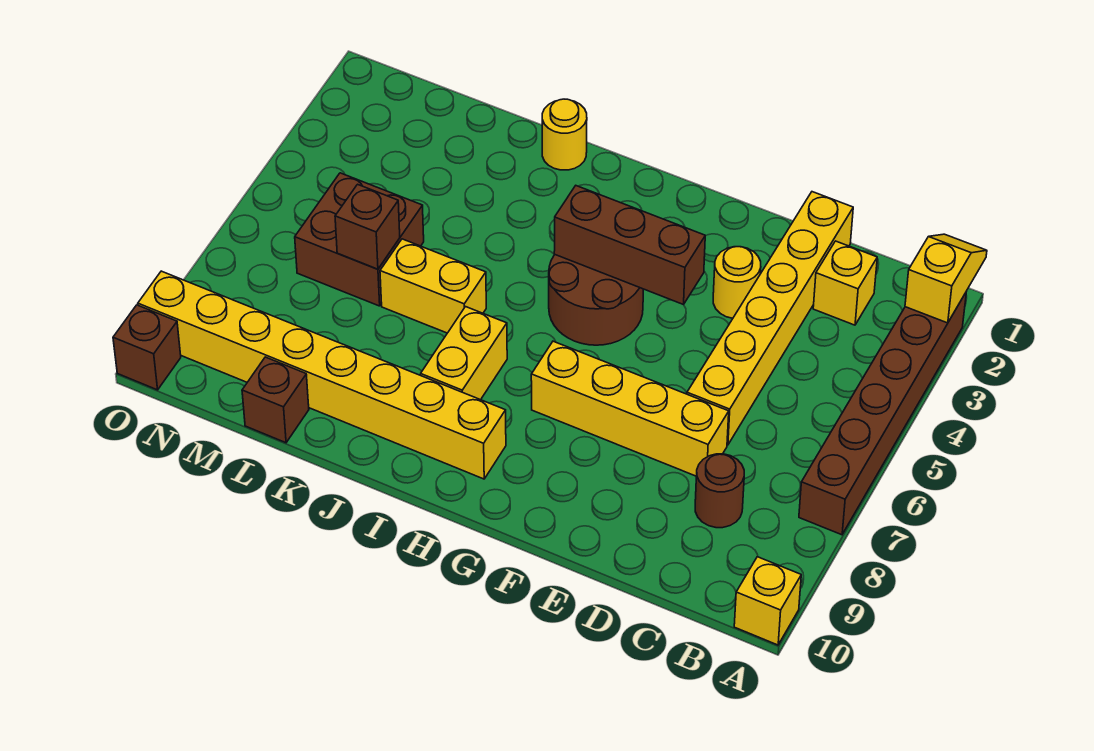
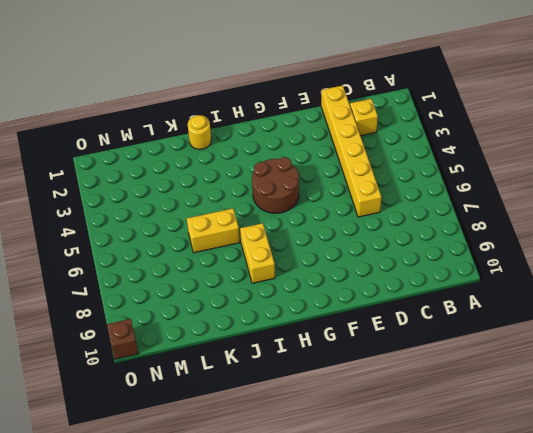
none -> brown brick A2:A7 level 1
none -> yellow brick A10 level 1
none -> brown round brick C8 level 1

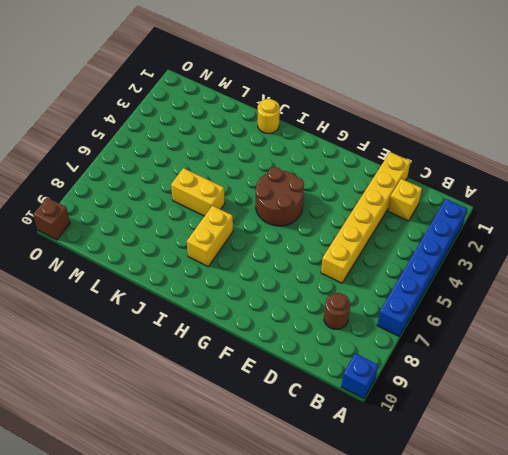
blue brick A2:A7 level 1 -> brown brick A2:A7 level 1
blue brick A10 level 1 -> yellow brick A10 level 1
none -> yellow brick D7:G7 level 1
none -> yellow round brick E3 level 1
none -> yellow brick H9:O9 level 1

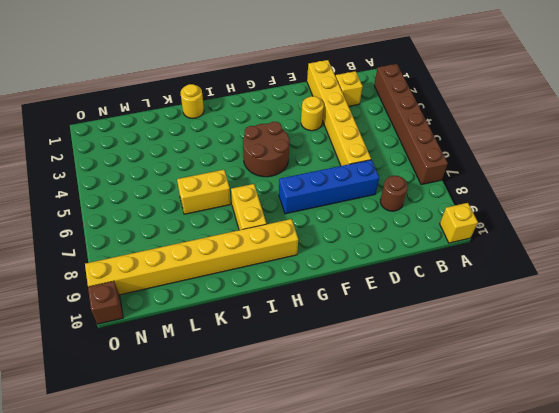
blue brick D7:G7 level 1 -> yellow brick D7:G7 level 1
none -> brown brick L5:M6 level 1
none -> brown brick L10 level 1
none -> yellow slope A1:A2 level 2 top 2

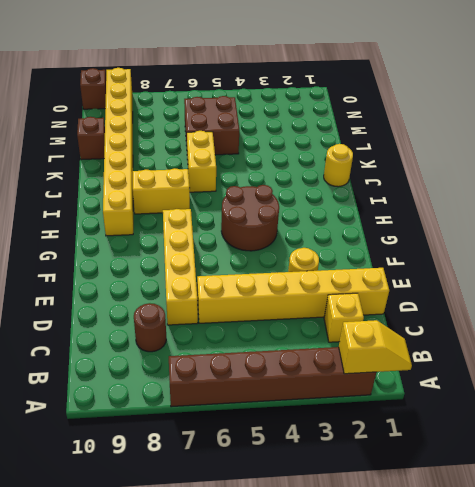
none -> yellow brick A10 level 1
none -> brown brick F4:H4 level 2
none -> brown brick L6 level 2

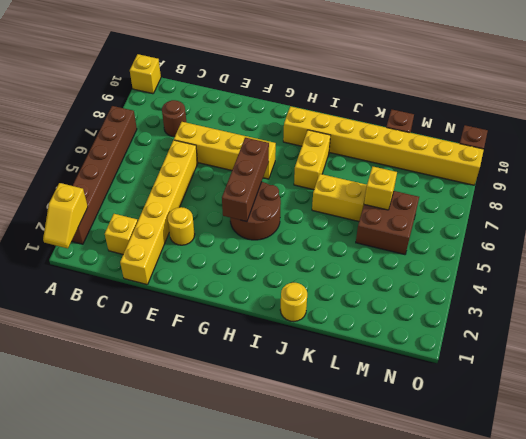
brown brick G4:G6 level 2 -> brown brick F4:H4 level 2
yellow brick L6 level 2 -> brown brick L6 level 2

